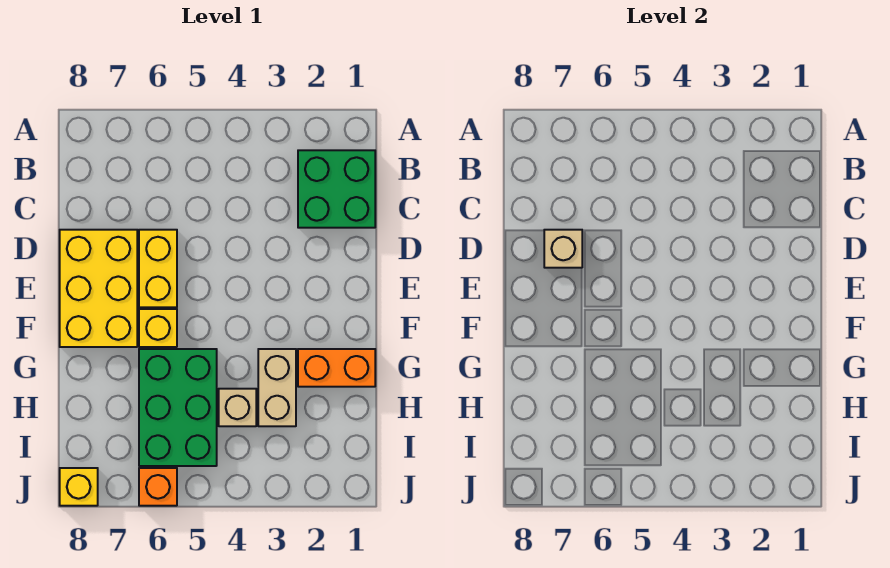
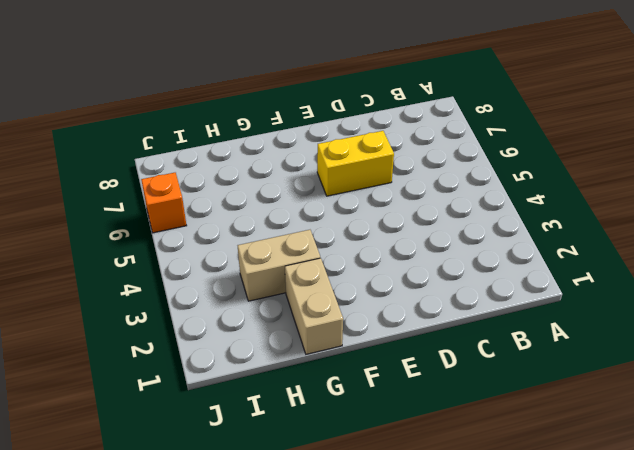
tan brick G1:G2 level 1 -> orange brick G1:G2 level 1
none -> green brick B1:C2 level 1
none -> yellow brick D7:F8 level 1

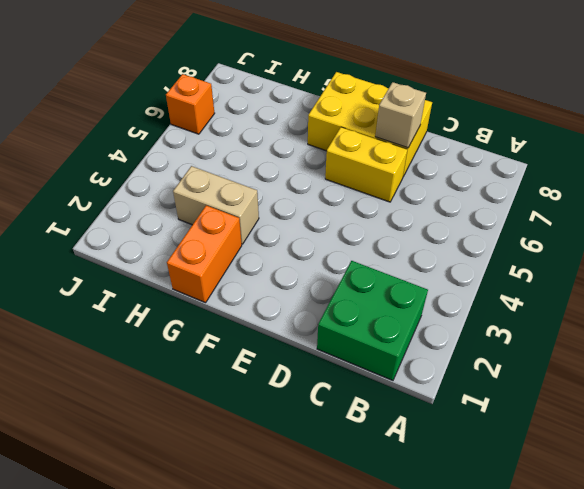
none -> yellow brick F6 level 1
none -> green brick G5:I6 level 1

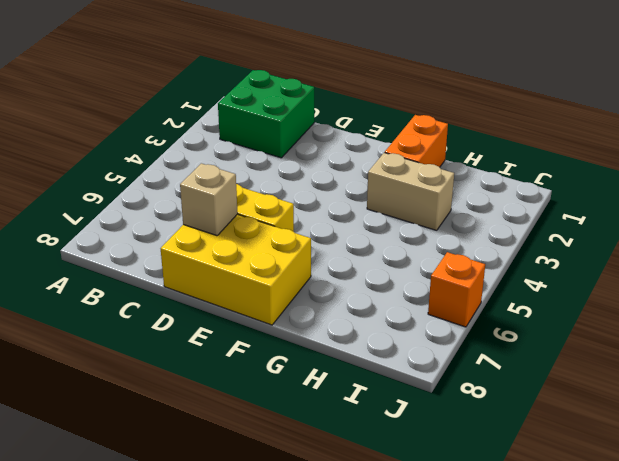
none -> yellow brick F6 level 1
none -> green brick G5:I6 level 1

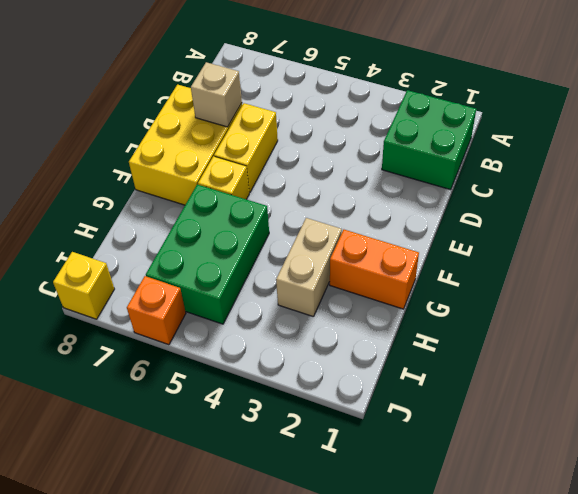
none -> tan brick H4 level 1

